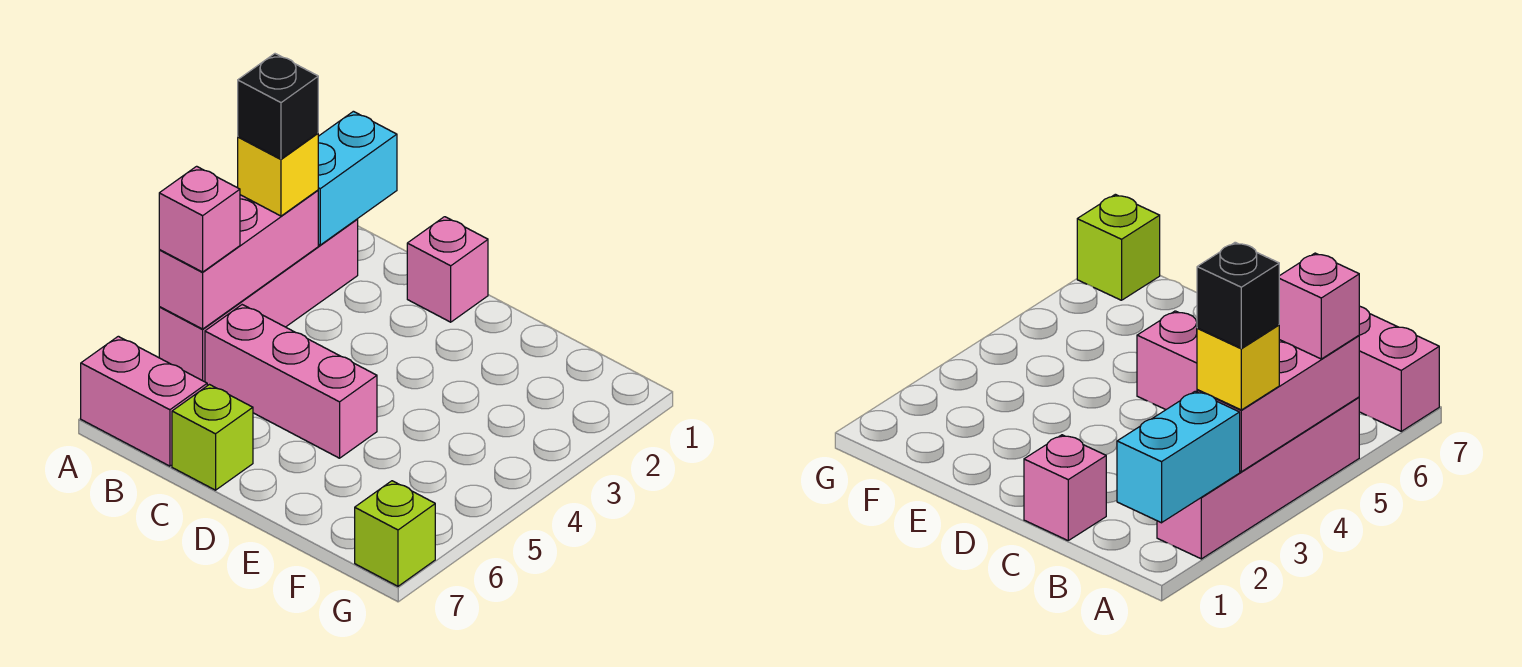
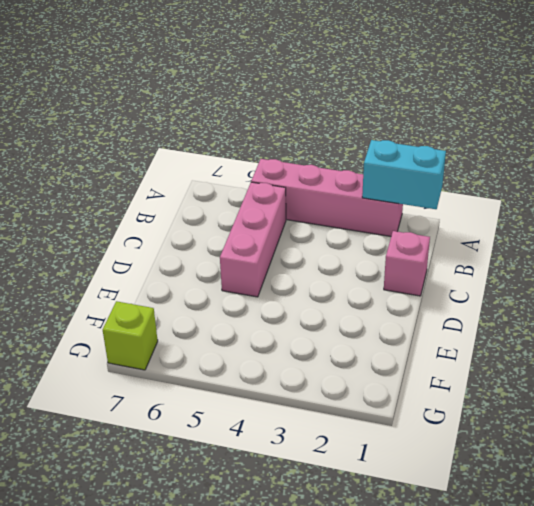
none -> pink brick A7:B7 level 1
none -> lime brick C7 level 1

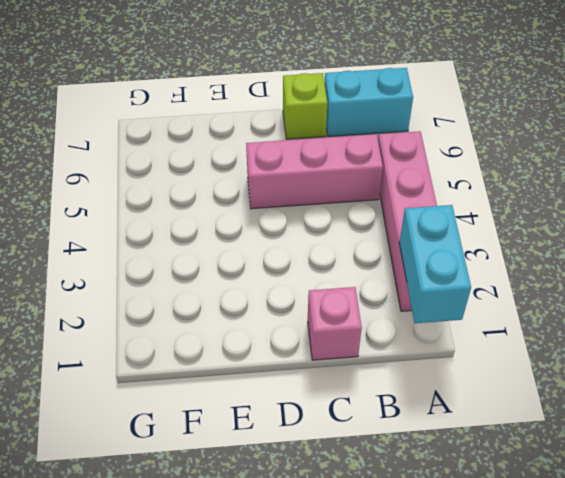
cyan brick A7:B7 level 1 -> pink brick A7:B7 level 1
none -> lime brick G7 level 1
none -> pink brick A3:A5 level 2

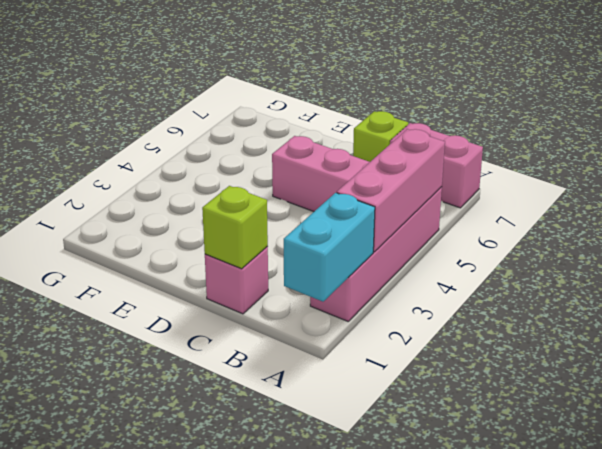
lime brick C1 level 2 -> lime brick G7 level 1
none -> yellow brick A3 level 3
none -> pink brick A5 level 3

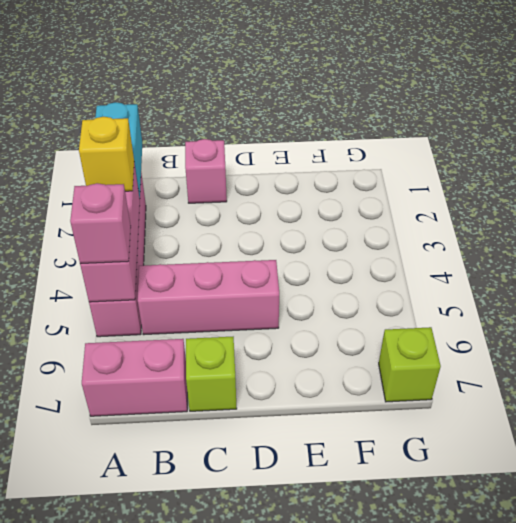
none -> black brick A3 level 4

